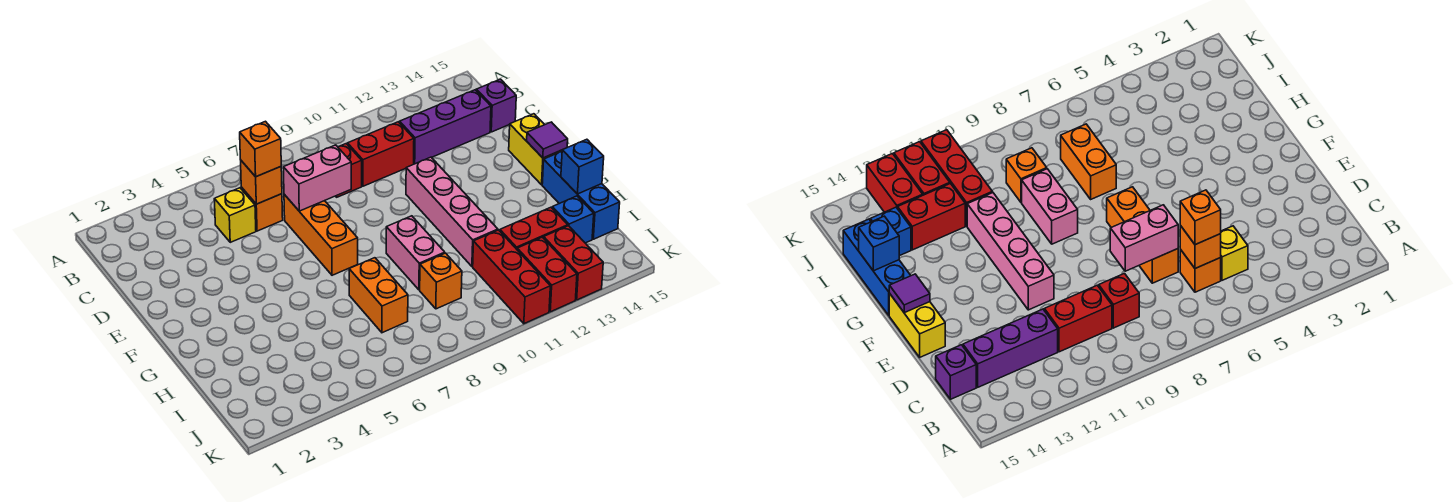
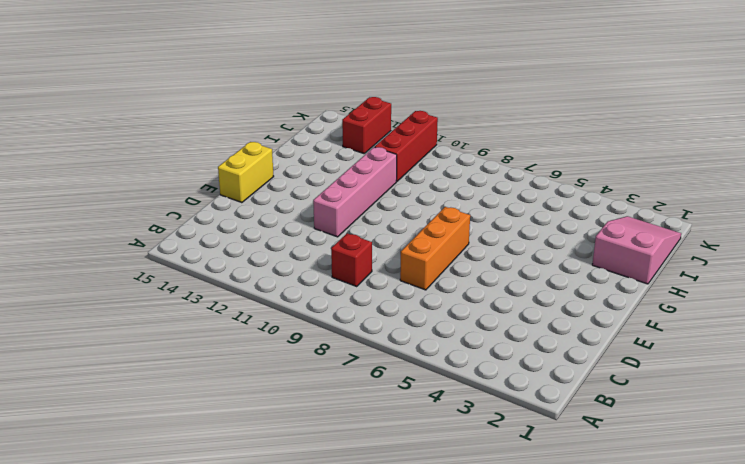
pink slope H1:J2 level 1 top H -> none
none -> yellow brick C5 level 1
none -> orange brick C6 level 1
none -> red brick C10:C11 level 1

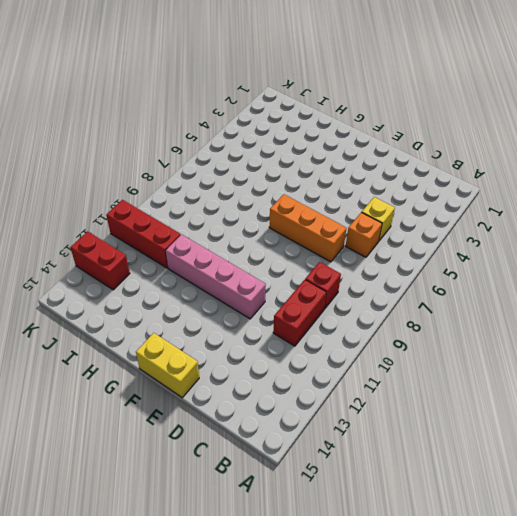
none -> purple brick C12:C14 level 1
none -> purple brick C15 level 1
none -> pink brick G9:H9 level 1

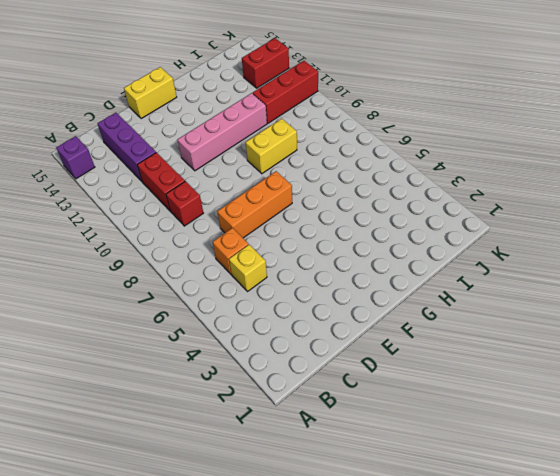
purple brick A14 level 1 -> purple brick C15 level 1
yellow brick G9:H9 level 1 -> pink brick G9:H9 level 1
none -> blue brick G15:I15 level 1
none -> orange brick H7:I7 level 1
none -> orange brick I9 level 1

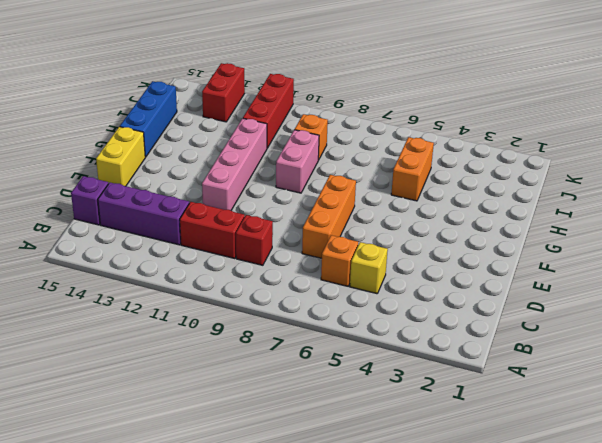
orange brick H5:I5 level 1 -> orange brick H7:I7 level 1
none -> red brick I12:I13 level 1
none -> blue brick I14 level 1
none -> red brick J12:K12 level 1

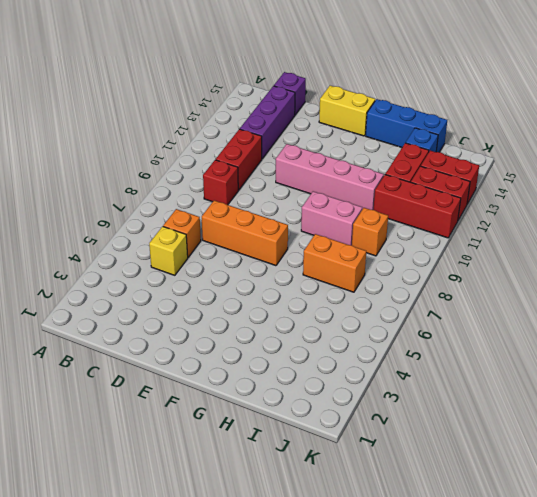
none -> orange brick C6 level 2
none -> pink brick D7:D8 level 2
none -> purple tile F15 level 2

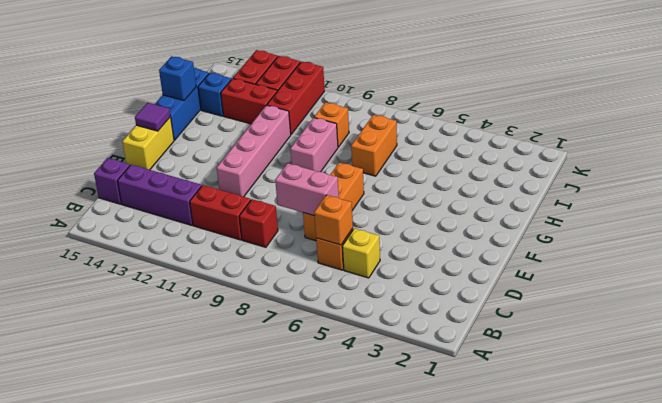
none -> orange brick C6 level 3

